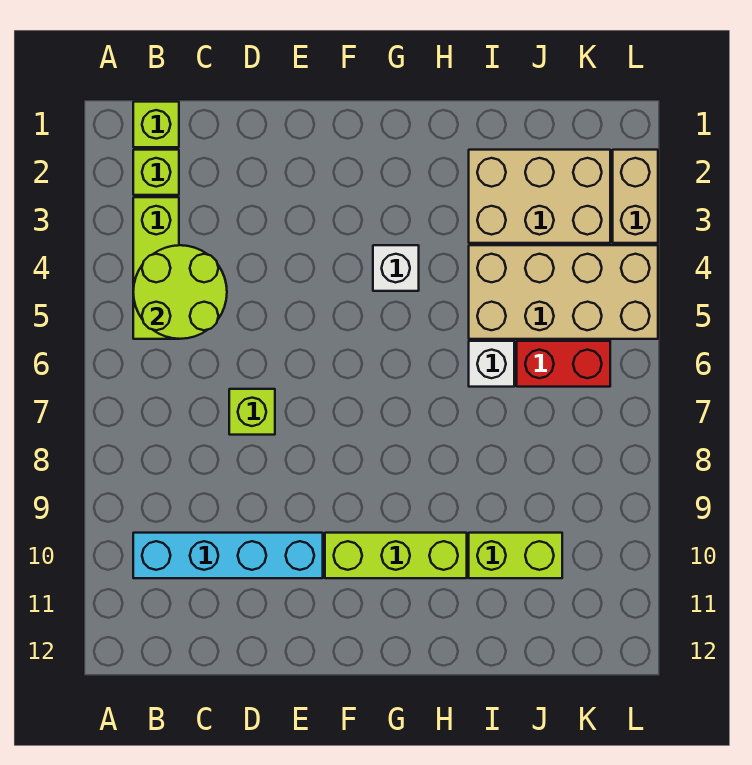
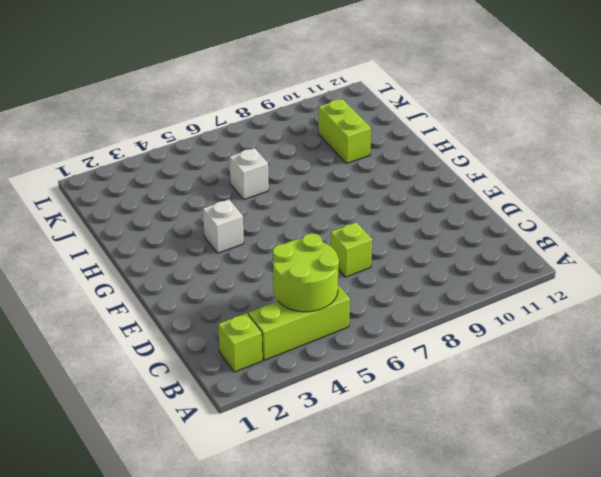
none -> lime brick B1 level 1
none -> cyan brick B10:E10 level 1
none -> lime brick F10:H10 level 1

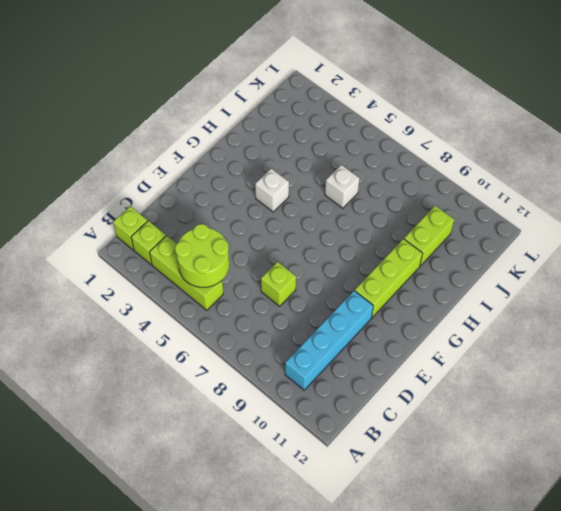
none -> tan brick I2:K3 level 1
none -> tan brick I4:L5 level 1
none -> red brick J6:K6 level 1

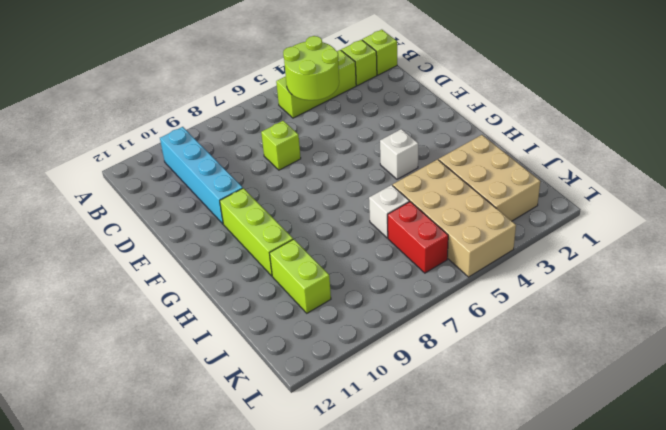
none -> tan brick L2:L3 level 1

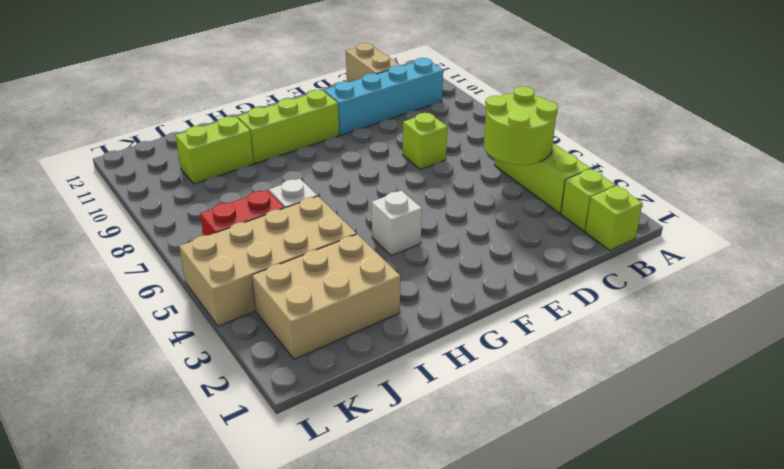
tan brick C11:C12 level 1 -> tan brick L2:L3 level 1

